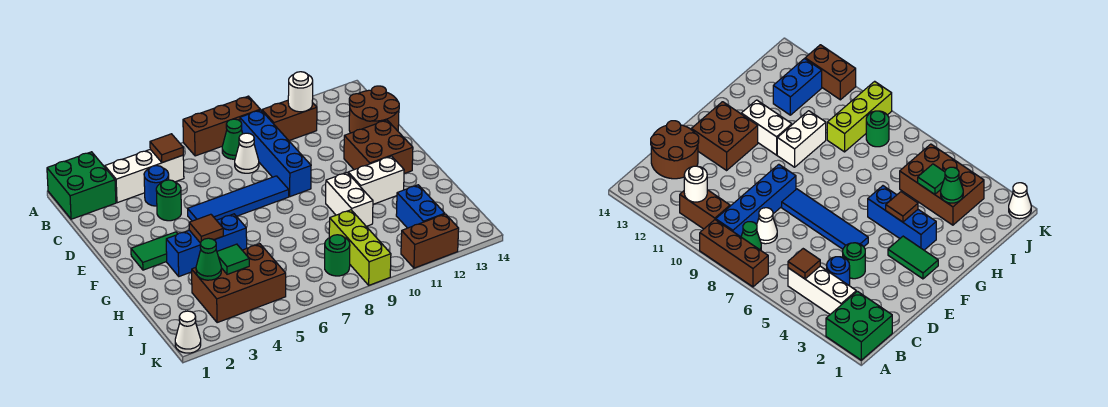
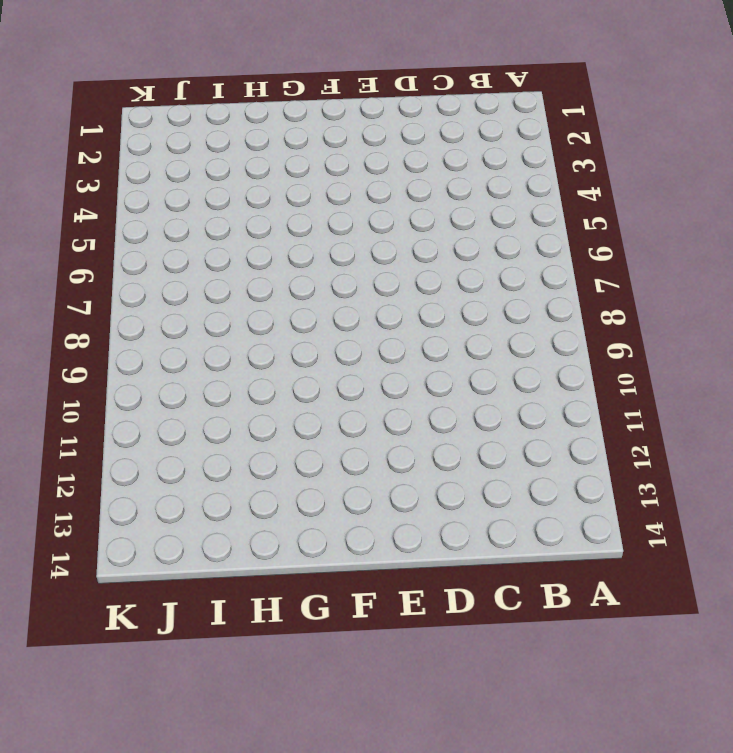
none -> green brick A1:B2 level 1
none -> brown brick A7:A9 level 1
none -> white brick B3:B5 level 1

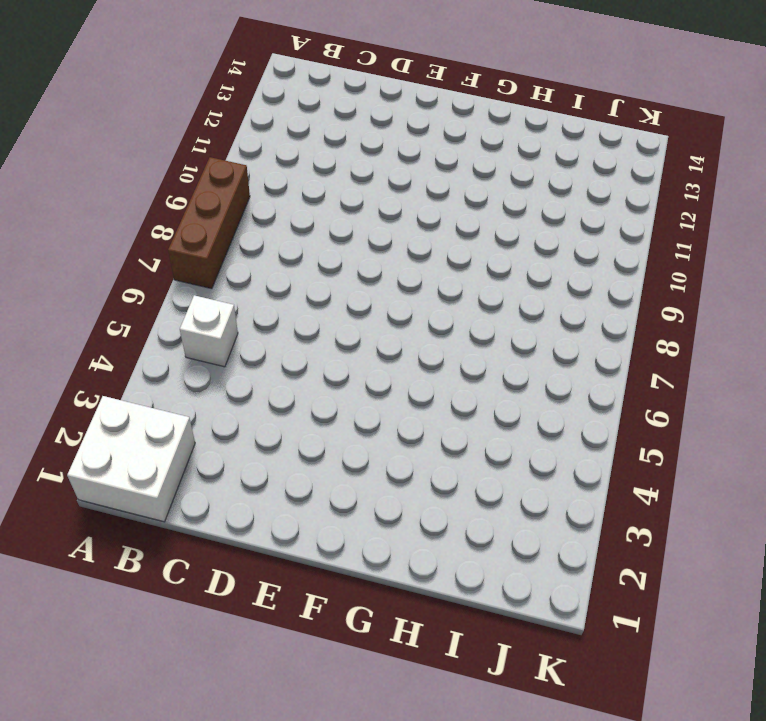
white brick A1:B2 level 1 -> green brick A1:B2 level 1
white brick B5 level 1 -> white brick B3:B5 level 1
none -> green cone B8 level 1
none -> blue brick B9:E9 level 1
none -> brown brick B10:B11 level 1

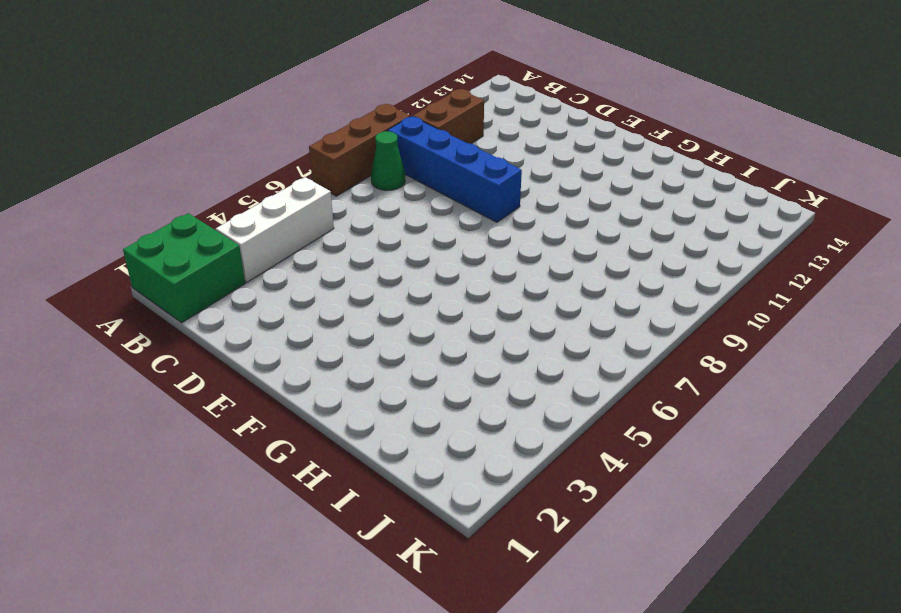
none -> blue round brick C4 level 1
none -> white cone C8 level 1
none -> brown round brick C13:D14 level 1

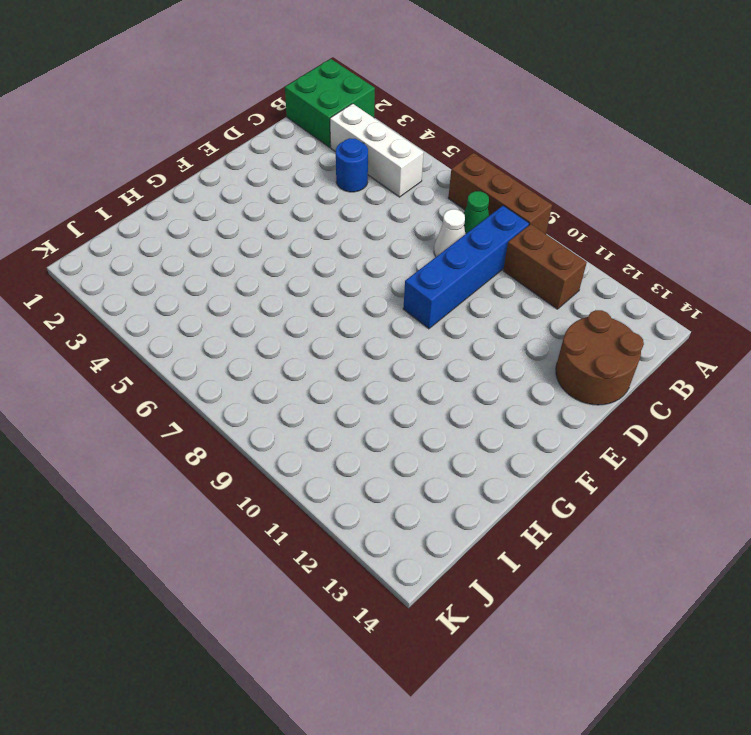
none -> green round brick D4 level 1
none -> blue tile E5:E8 level 1
none -> brown brick E12:F13 level 1

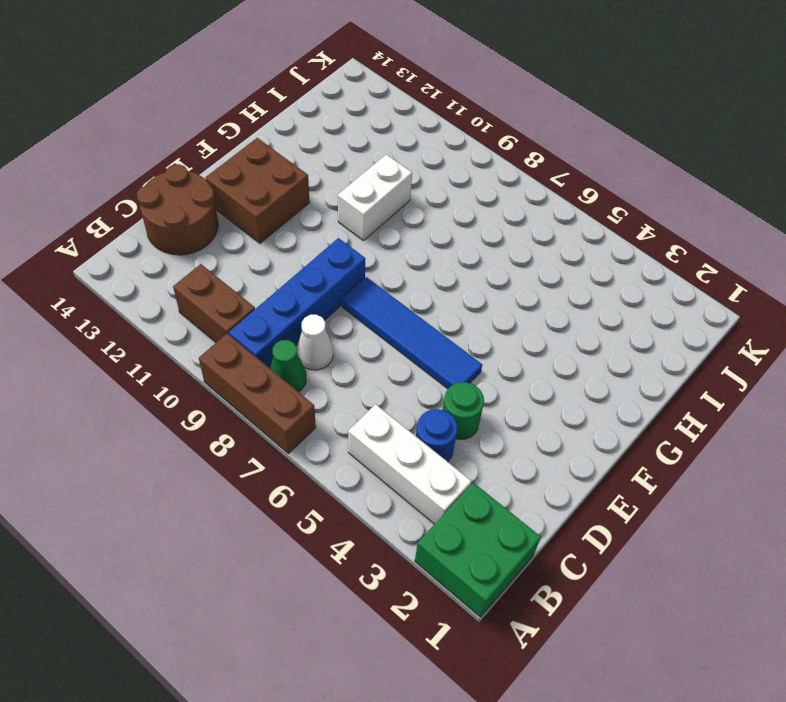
none -> green tile F2:F3 level 1
none -> blue brick G3:G5 level 1
none -> white brick G11:G12 level 1

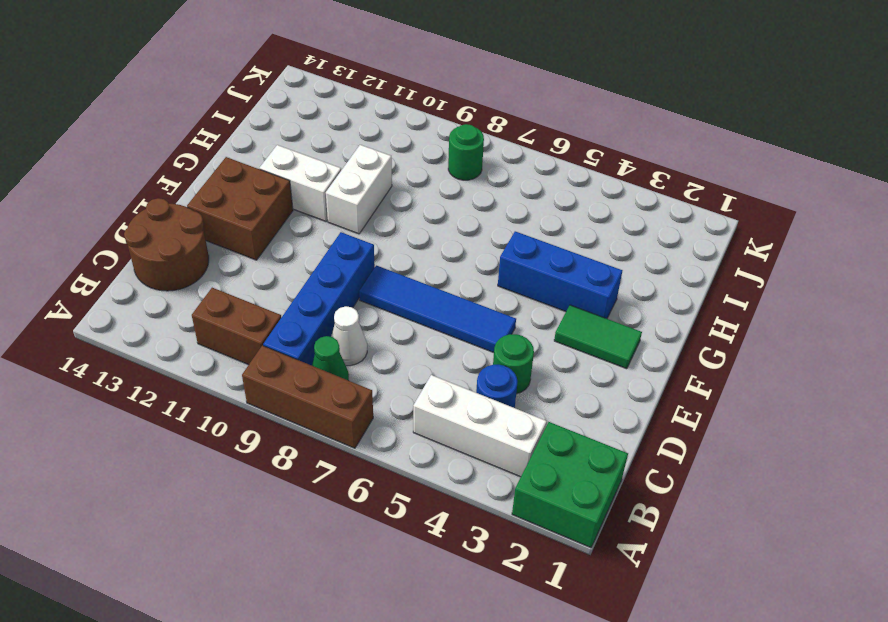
none -> brown brick I3:J5 level 1
none -> lime brick I9:K9 level 1
none -> blue brick I12:J12 level 1

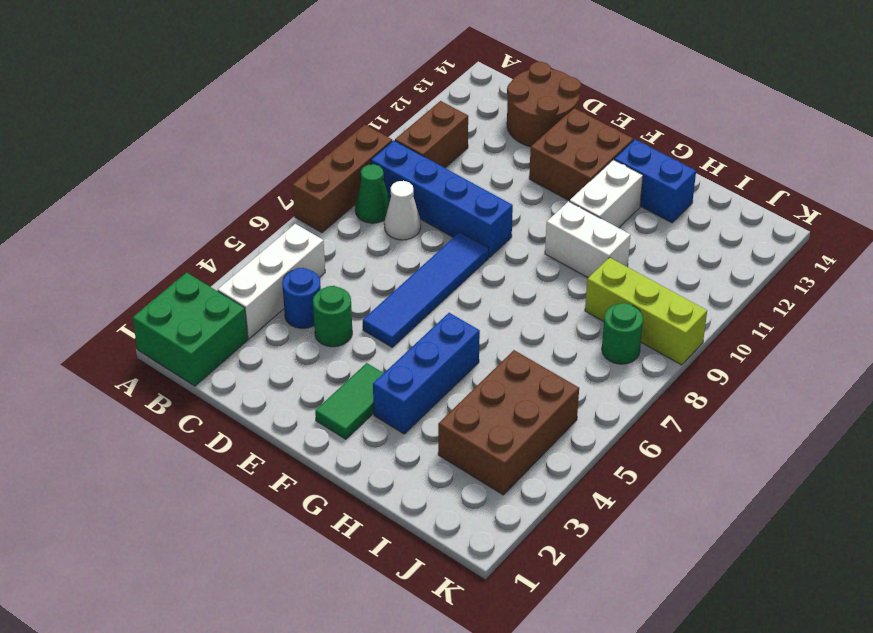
blue brick G13:H13 level 1 -> blue brick I12:J12 level 1
none -> white cone K1 level 1
none -> brown brick K11:K12 level 1
none -> brown tile B5 level 2

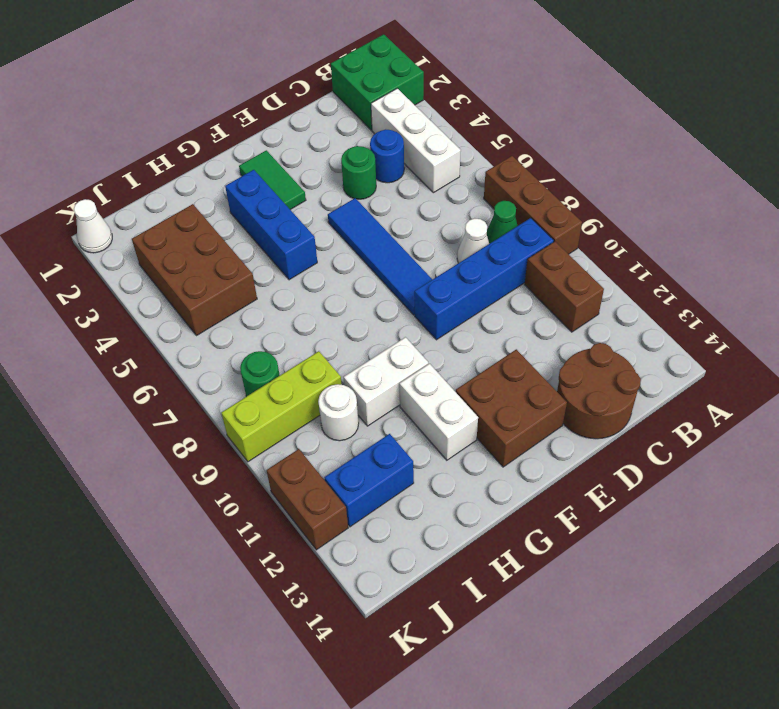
white round brick I10 level 1 -> white round brick B11 level 2
none -> brown tile B5 level 2
none -> brown tile G4 level 2
none -> green cone I3 level 2

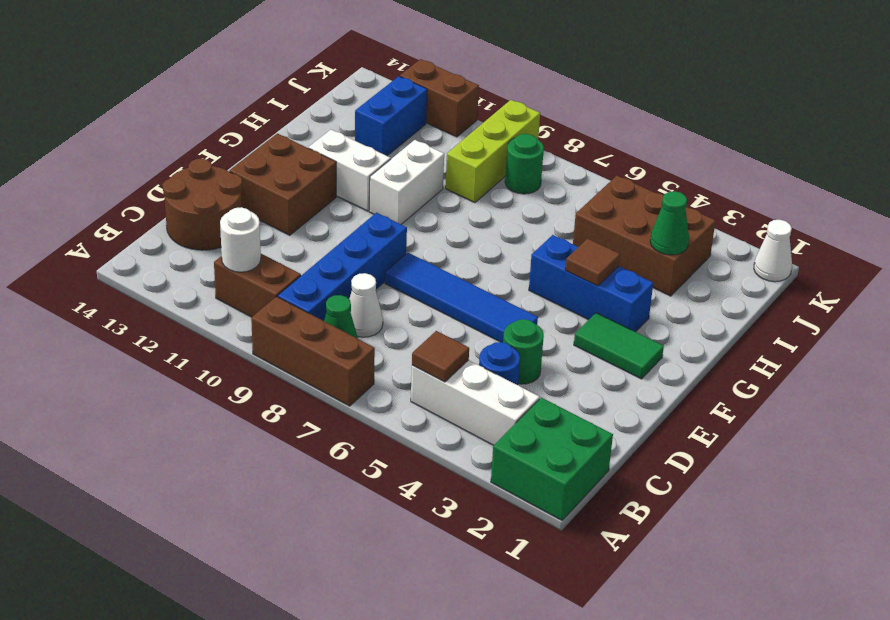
none -> green tile I4 level 2

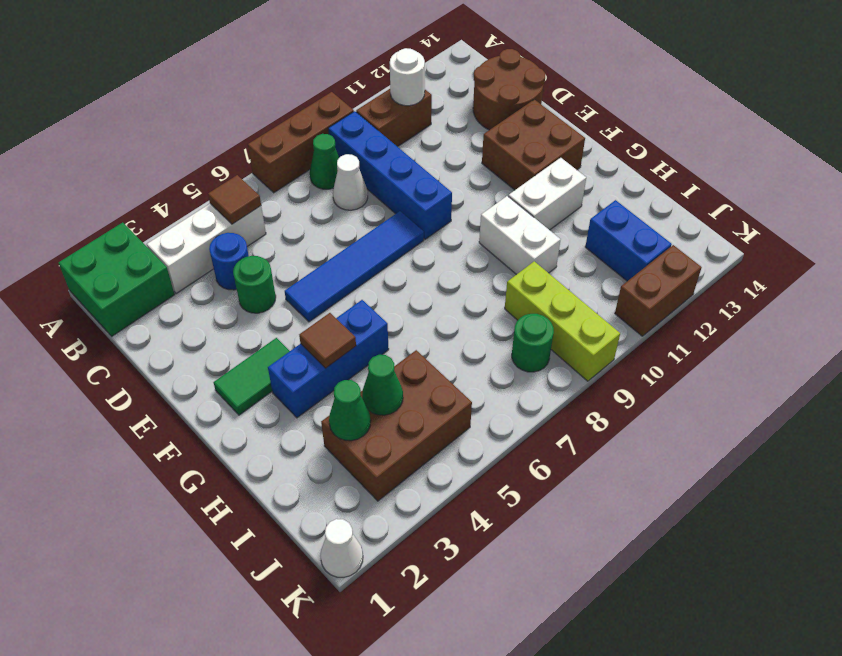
green cone I4 level 2 -> green tile I4 level 2

